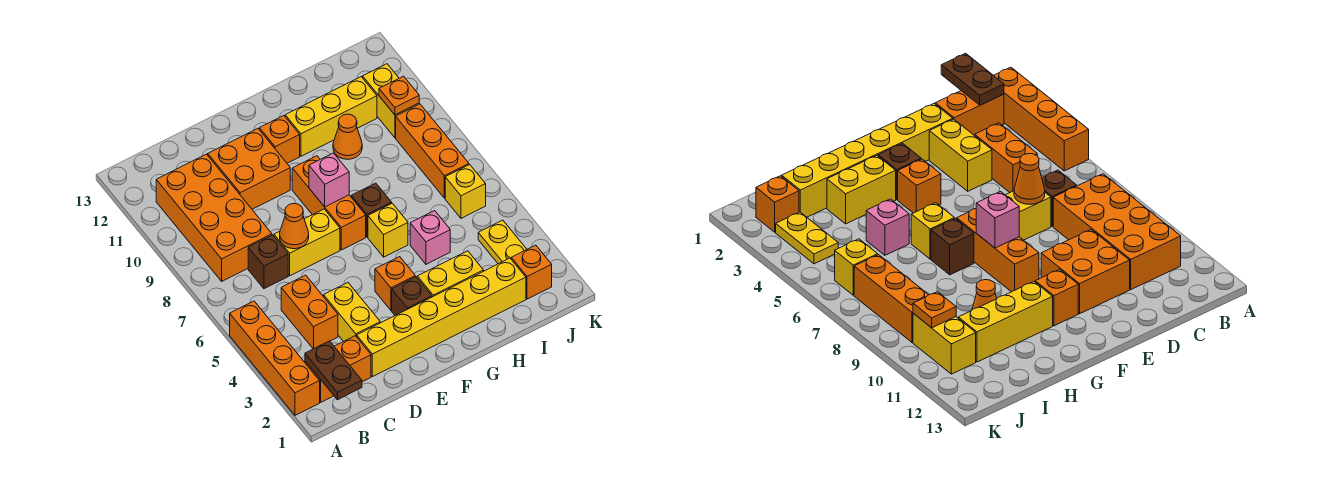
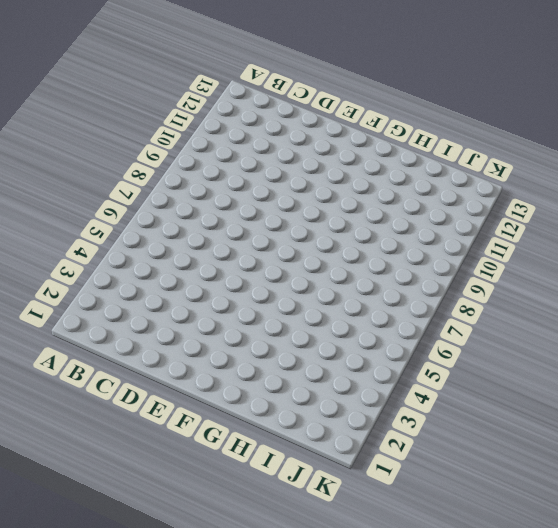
none -> orange brick A2:A5 level 1
none -> orange brick B2:C2 level 1
none -> orange brick B8:C11 level 1

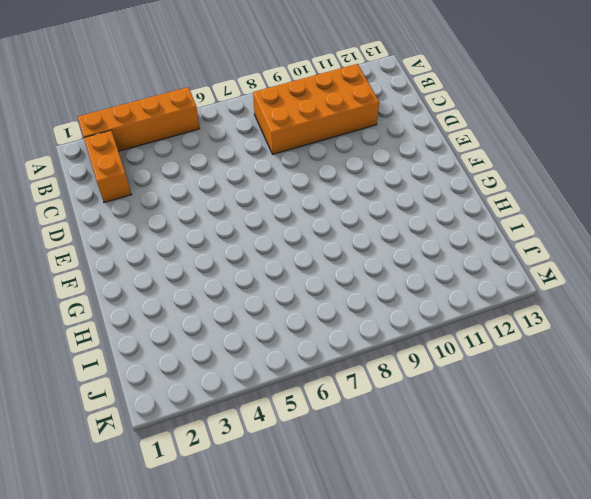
none -> orange brick C4:C5 level 1
none -> brown brick C7 level 1
none -> yellow brick D2:I2 level 1

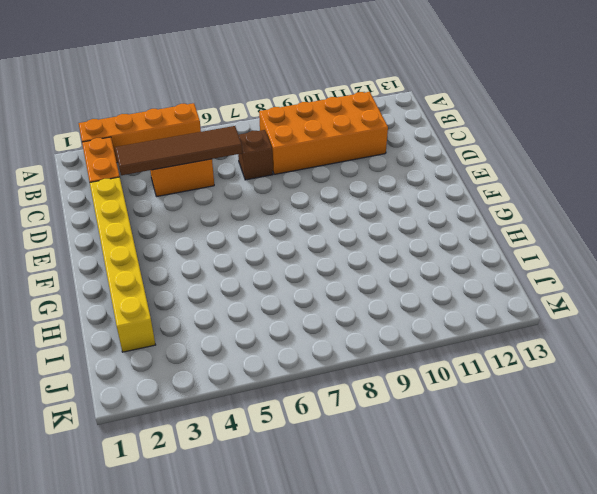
brown tile C3:C6 level 2 -> none
none -> yellow brick D3:D4 level 1
none -> yellow brick D7:E7 level 1
none -> orange brick D10:E11 level 1

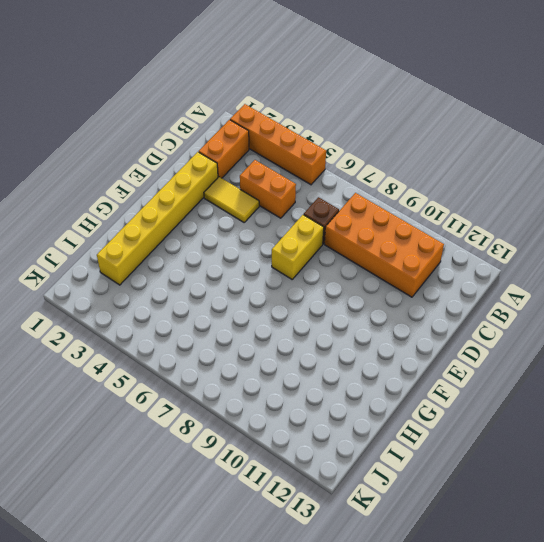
yellow tile D3:D4 level 1 -> yellow brick D3:D4 level 1
none -> orange brick D10:E11 level 1
none -> brown brick F3 level 1
none -> orange brick F4 level 1

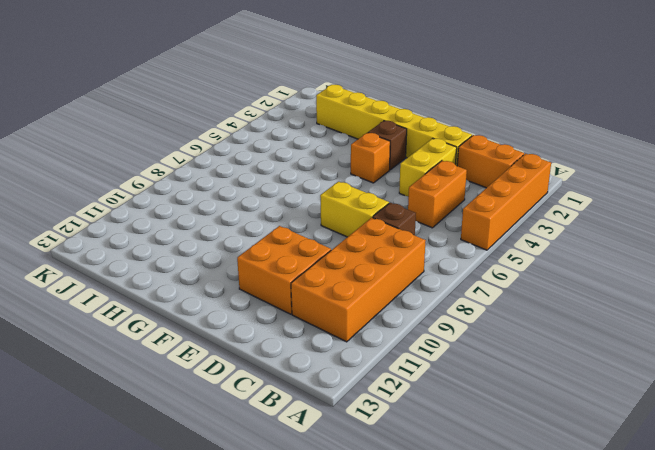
none -> orange brick F7:F9 level 1
none -> orange brick F11 level 1
none -> yellow brick G3:H3 level 1

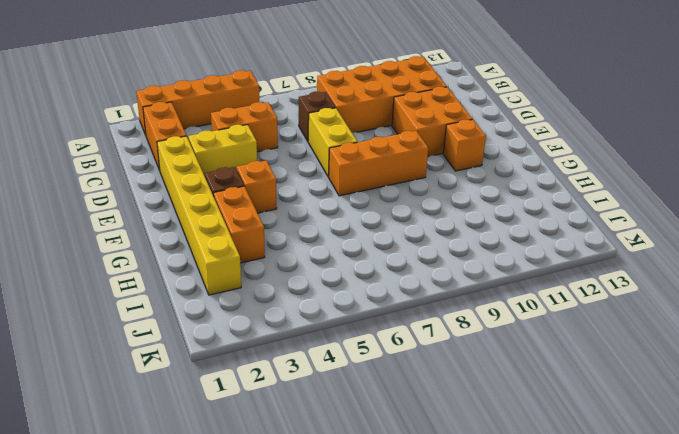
orange brick G3:H3 level 1 -> yellow brick G3:H3 level 1
none -> yellow brick G6 level 1
none -> brown brick G7 level 1
none -> yellow brick G11:I11 level 1

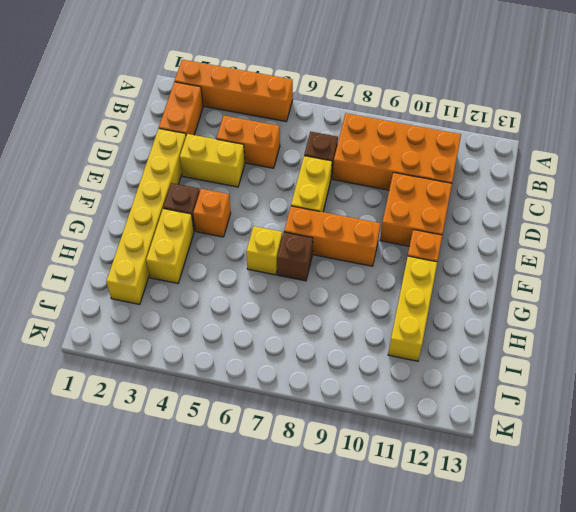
none -> pink brick H5 level 1
none -> orange cone H10 level 1
none -> orange brick J2 level 1

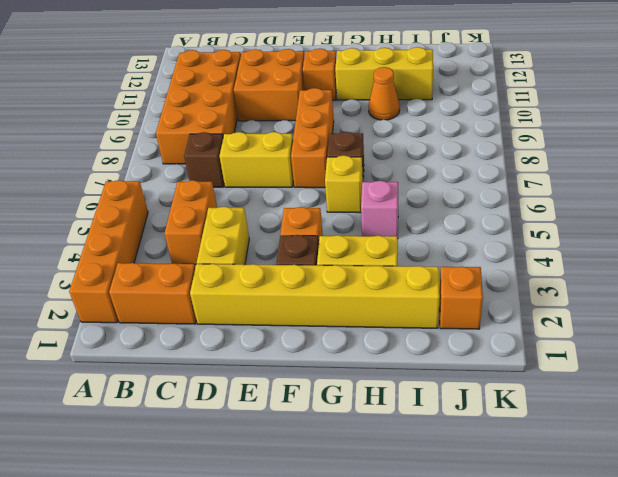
none -> yellow plate J3:J4 level 1
none -> yellow brick J6 level 1
none -> orange brick J7:J9 level 1

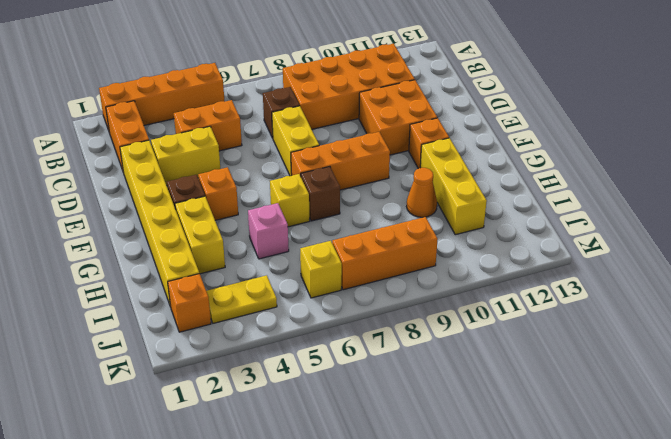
none -> yellow brick J10:J11 level 1
none -> brown plate B1:B2 level 2
none -> orange cone D7 level 2

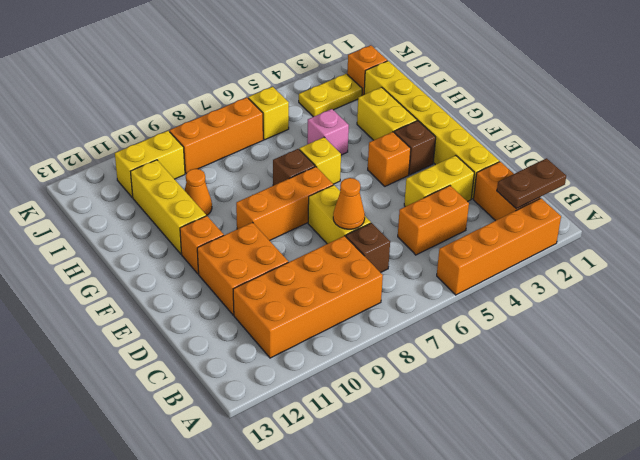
none -> pink brick F8 level 2
none -> orange plate J10 level 2

